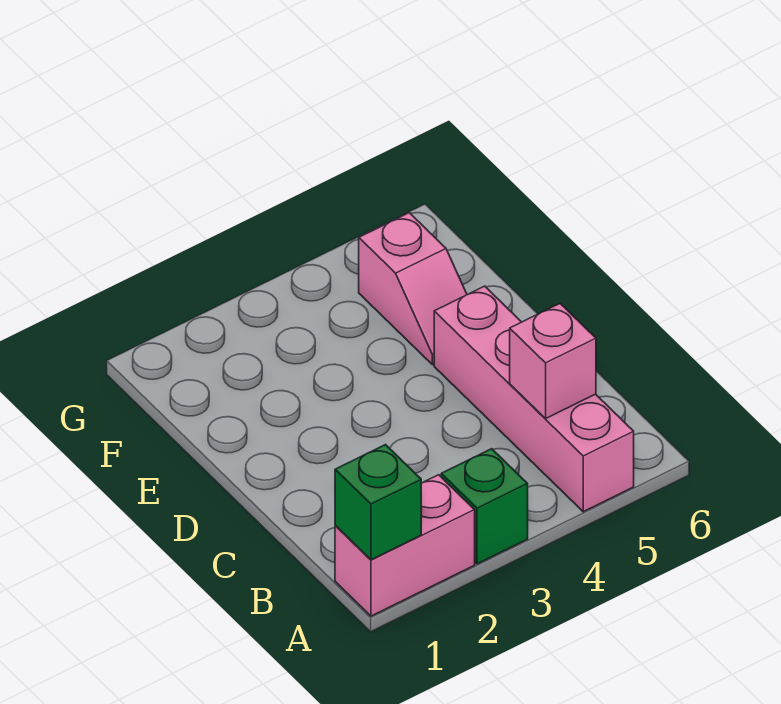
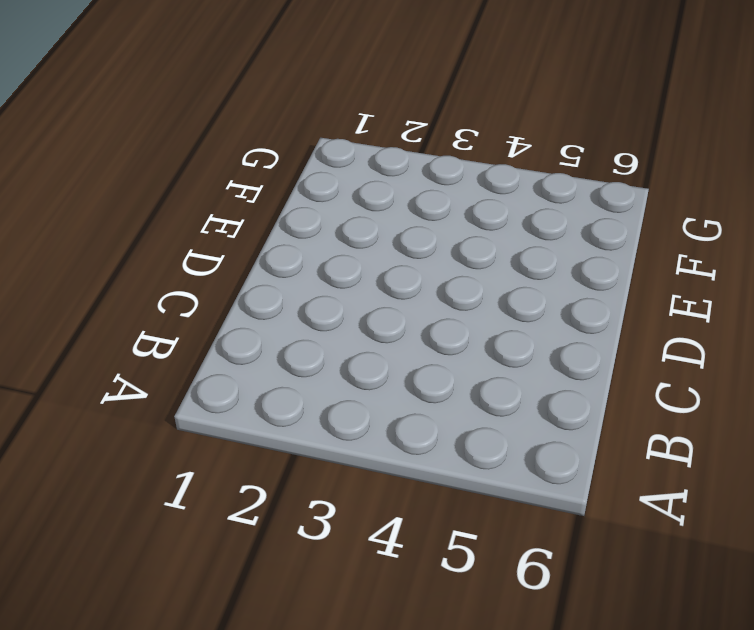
none -> pink brick A1:A2 level 1
none -> green brick A3 level 1

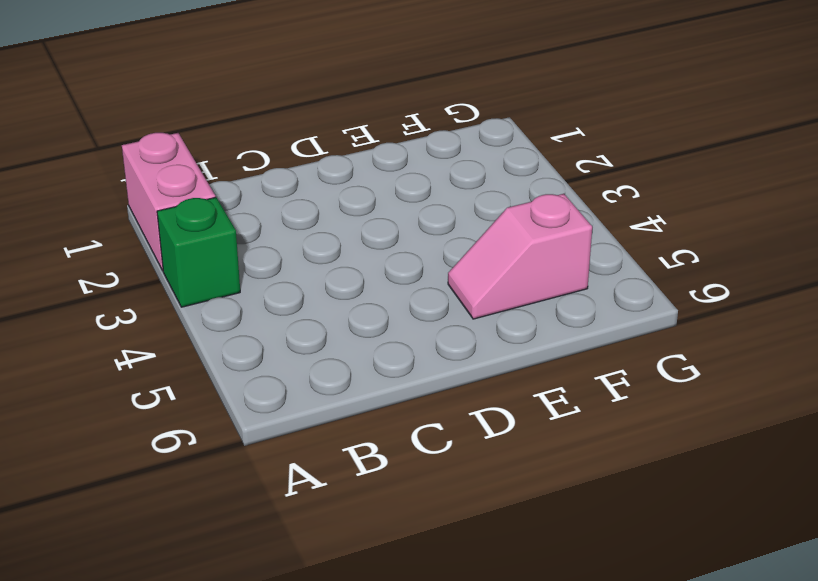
none -> pink brick A5:D5 level 1
none -> green brick A1 level 2

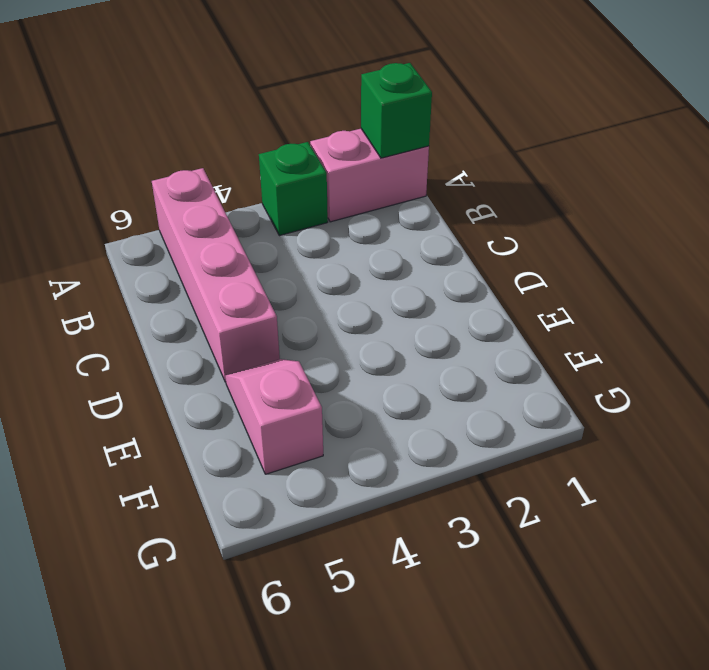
none -> pink brick B5 level 2

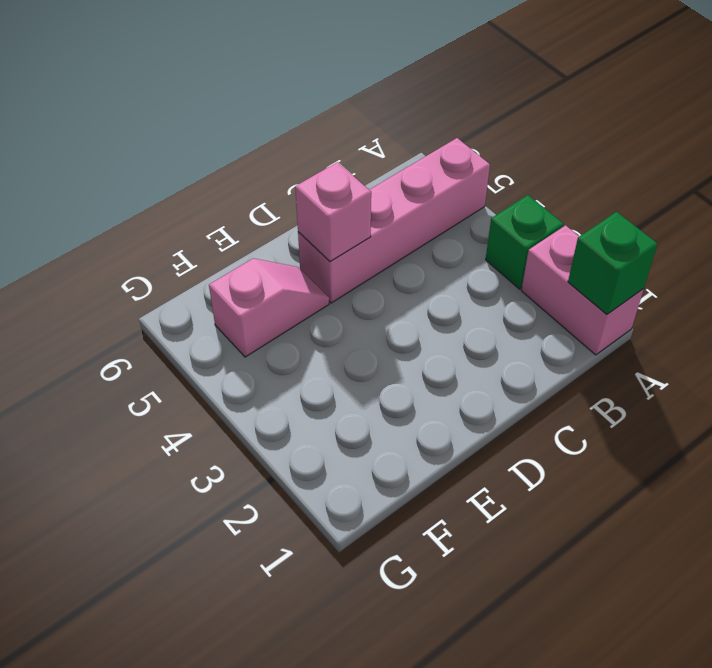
pink brick D5 level 2 -> pink brick B5 level 2

